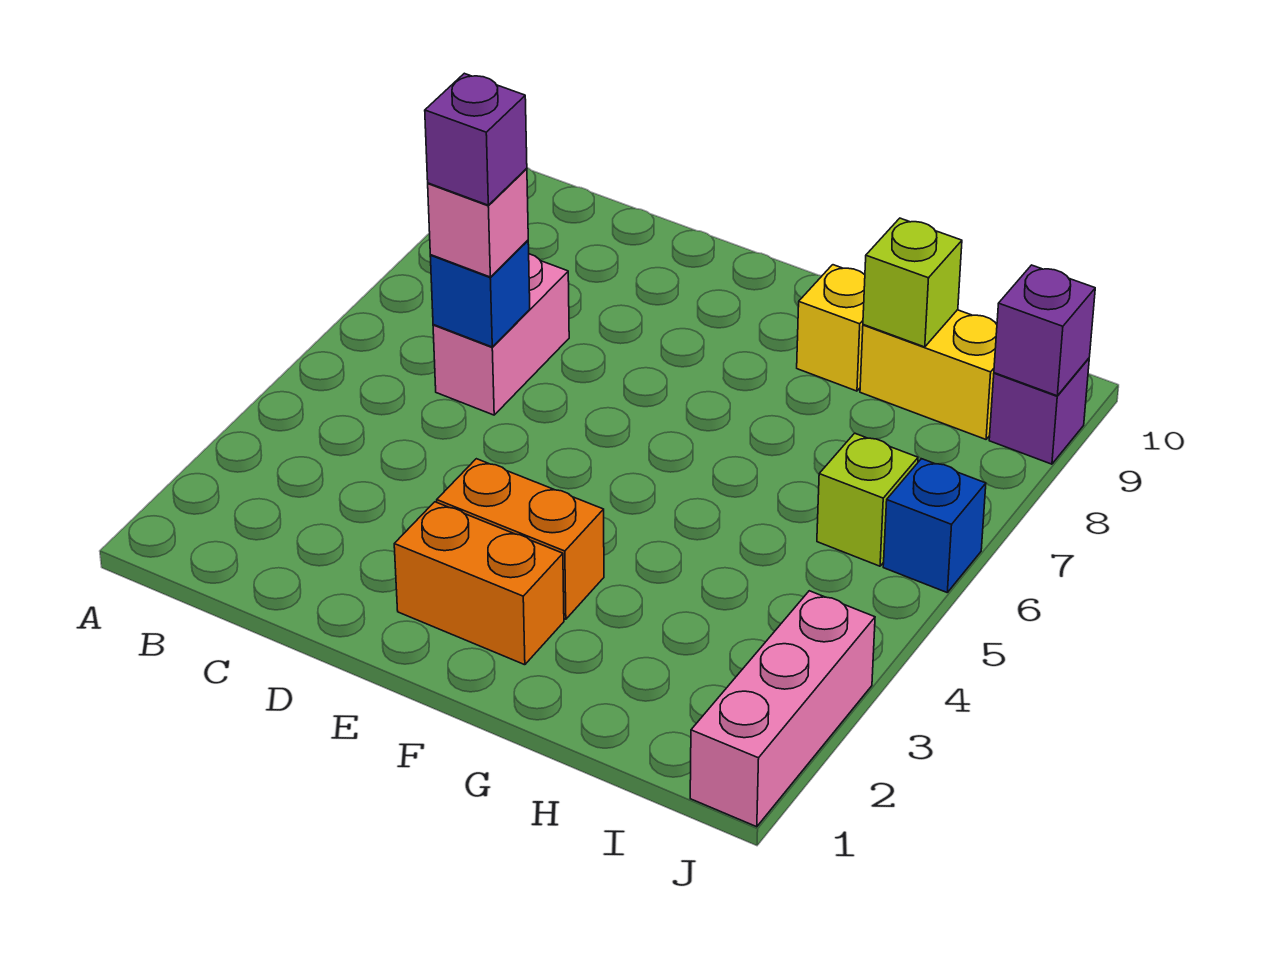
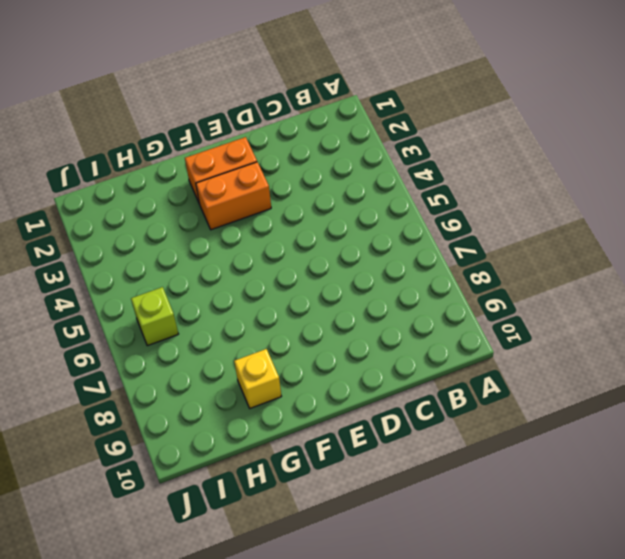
none -> pink brick C6:C7 level 1
none -> yellow brick H9:I9 level 1
none -> pink brick J1:J3 level 1

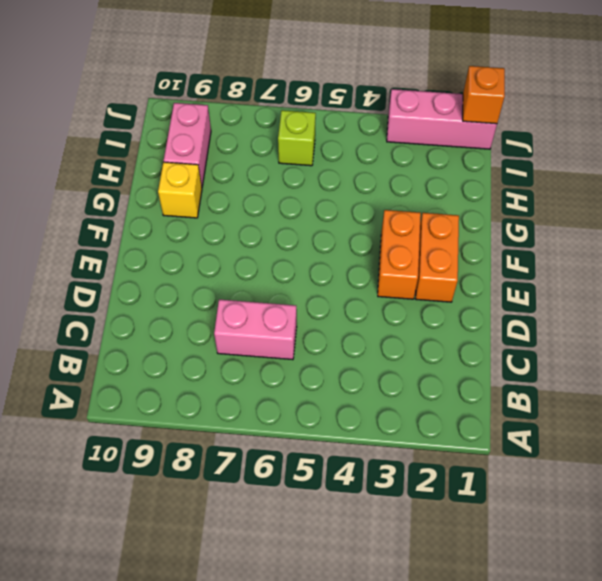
pink brick H9:I9 level 1 -> yellow brick H9:I9 level 1
orange brick J1 level 2 -> none
none -> blue brick J6 level 1
none -> purple brick J9 level 1
none -> blue brick C6 level 2

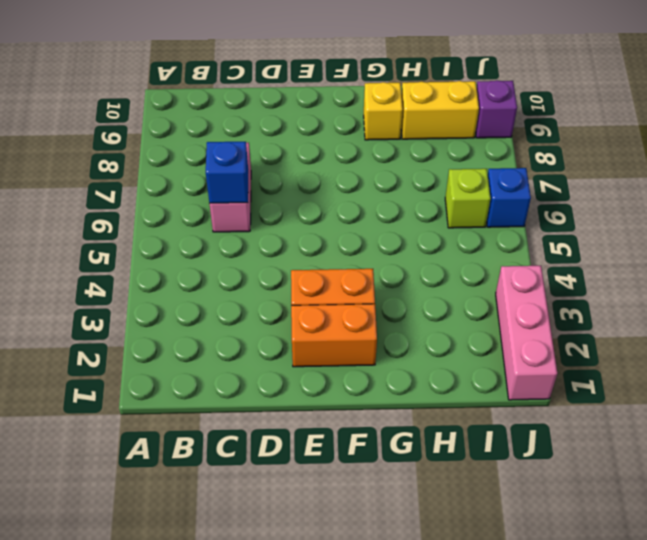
none -> lime brick H9 level 2
none -> purple brick J9 level 2
none -> pink brick C6 level 3

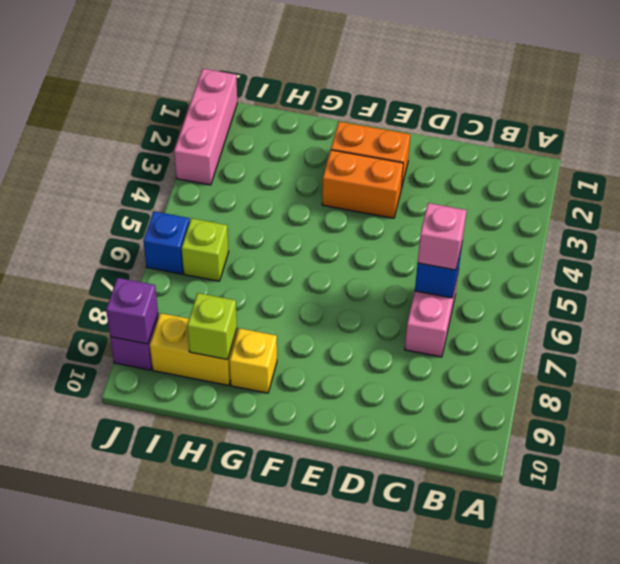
none -> purple brick C6 level 4

